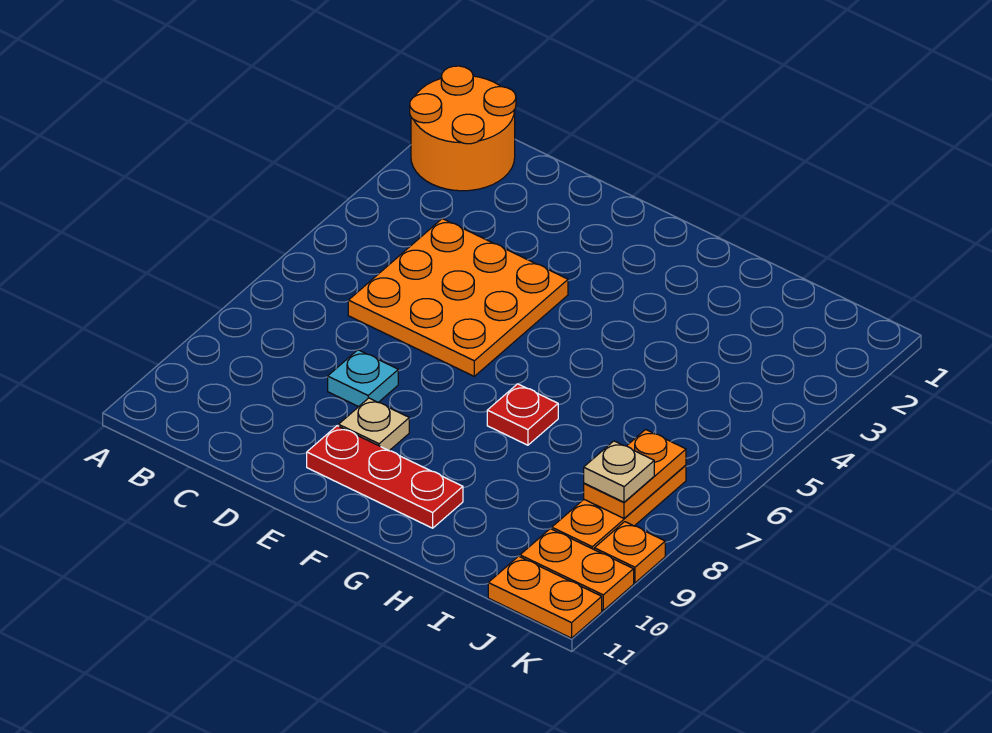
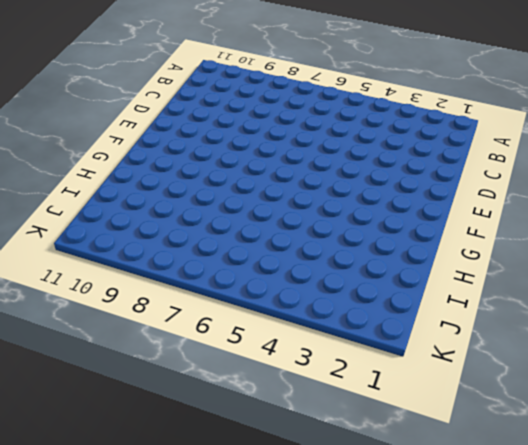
none -> orange round brick A1:B2 level 1
none -> orange plate C4:E6 level 1
none -> cyan plate D8 level 1

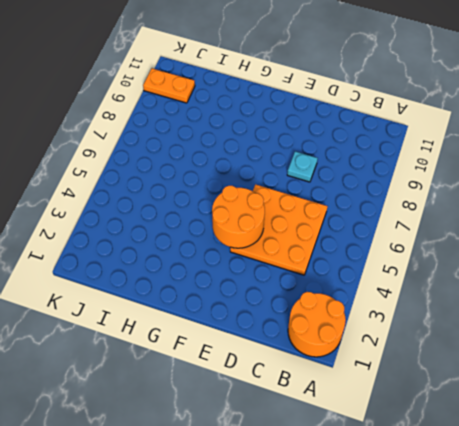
orange round brick E4:F5 level 2 -> none
none -> tan plate E9 level 1
none -> red plate E10:G10 level 1
none -> red plate G7 level 1

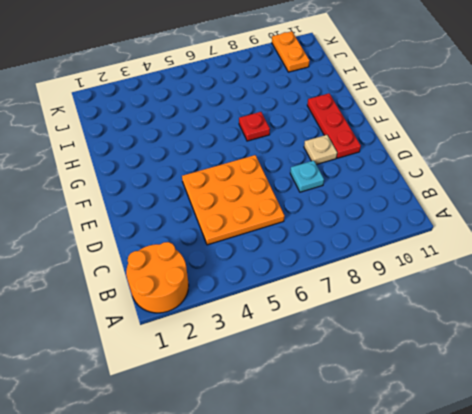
none -> orange plate J7:J9 level 1
none -> orange plate J11:K11 level 1
none -> orange plate K9 level 1

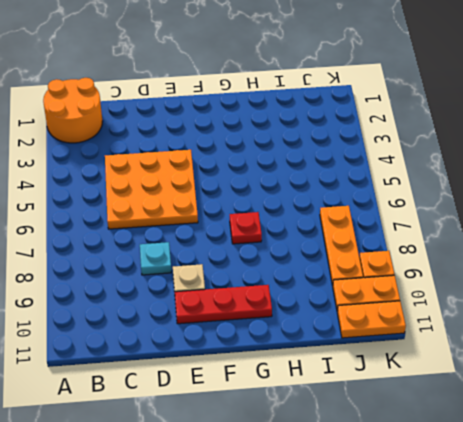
none -> orange plate J7:J8 level 2
none -> tan plate J8 level 3

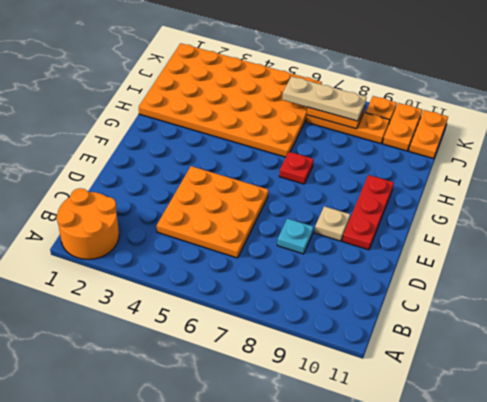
orange plate H1:K6 level 1 -> none
tan plate J6:J8 level 3 -> tan plate J8 level 3

